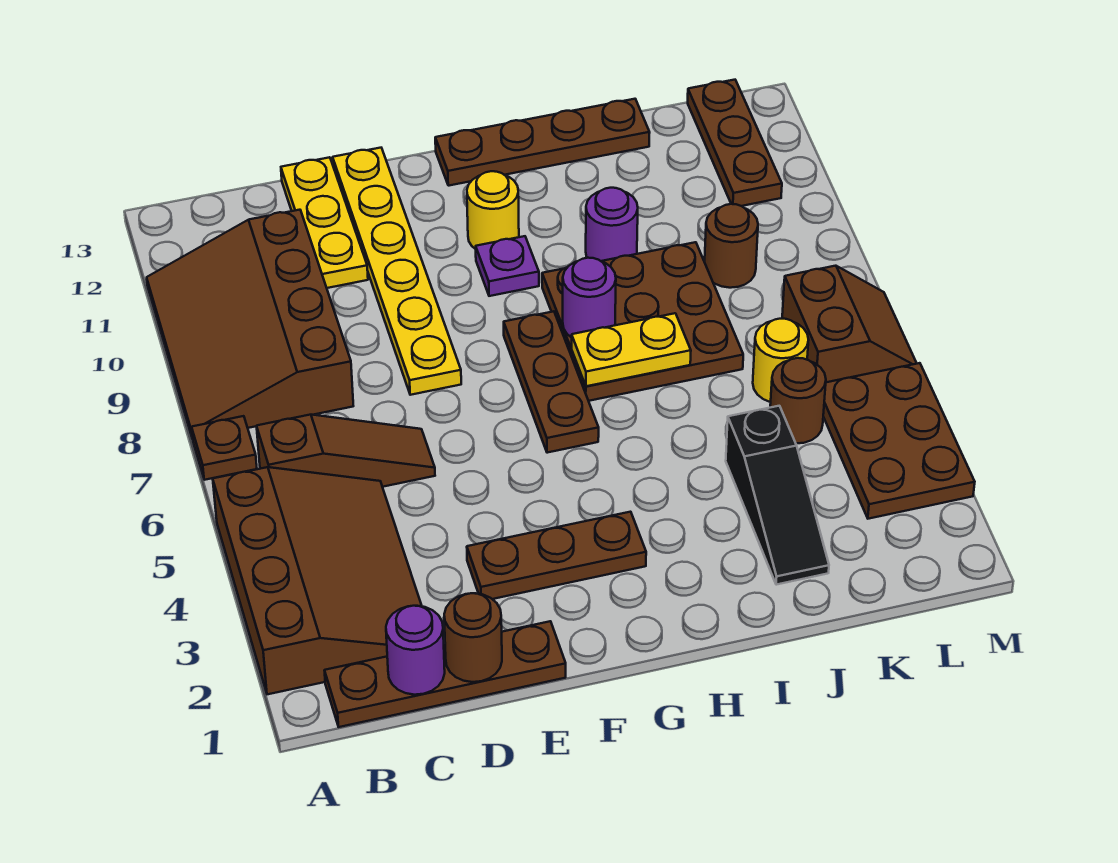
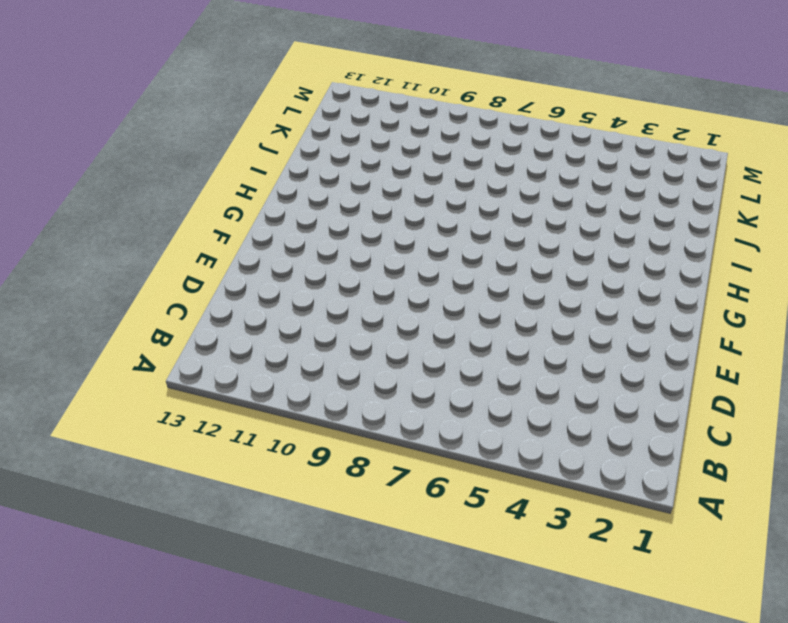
none -> brown slope A2:C5 level 1 top A
none -> brown plate A7 level 1
none -> brown slope A8:C11 level 1 top C

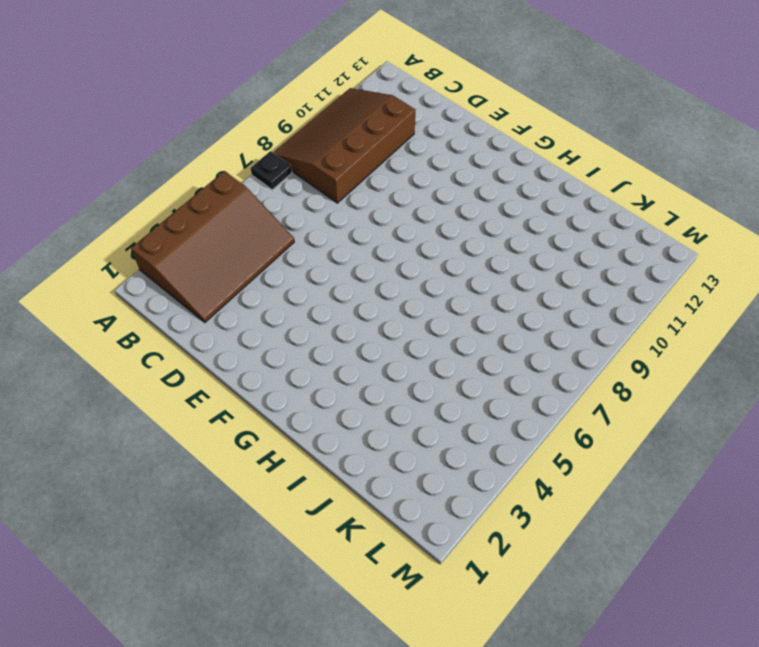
black plate A7 level 1 -> brown plate A7 level 1
none -> brown plate B1:E1 level 1
none -> brown slope B6:D6 level 1 top B
none -> yellow plate D11:D13 level 1

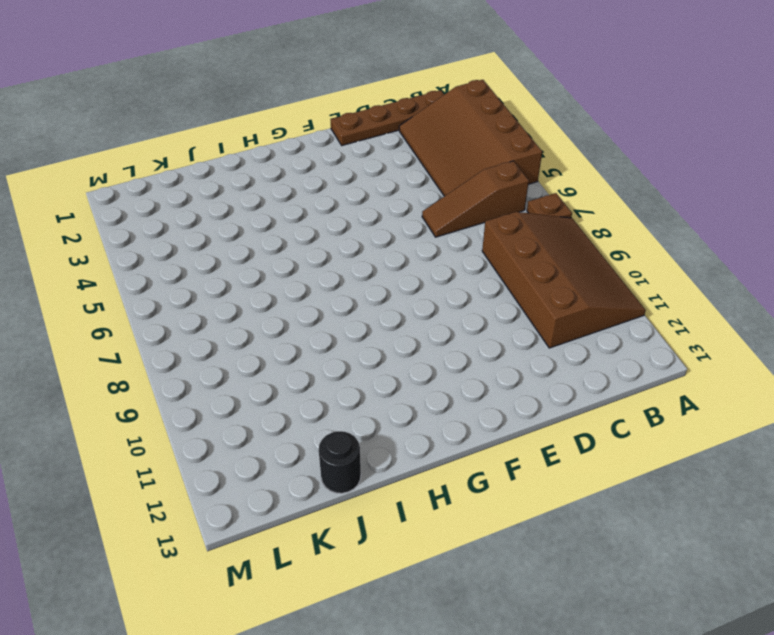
black round brick J13 level 1 -> brown plate G13:J13 level 1
none -> yellow plate D11:D13 level 1
none -> brown plate E3:G3 level 1
none -> yellow plate E8:E13 level 1

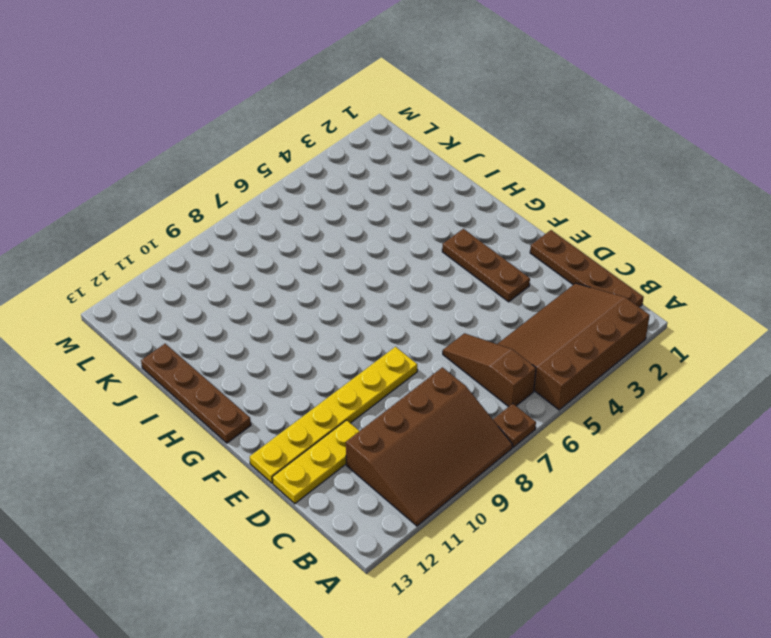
none -> brown plate G6:G8 level 1
none -> purple plate G10 level 1
none -> yellow round brick G11 level 1

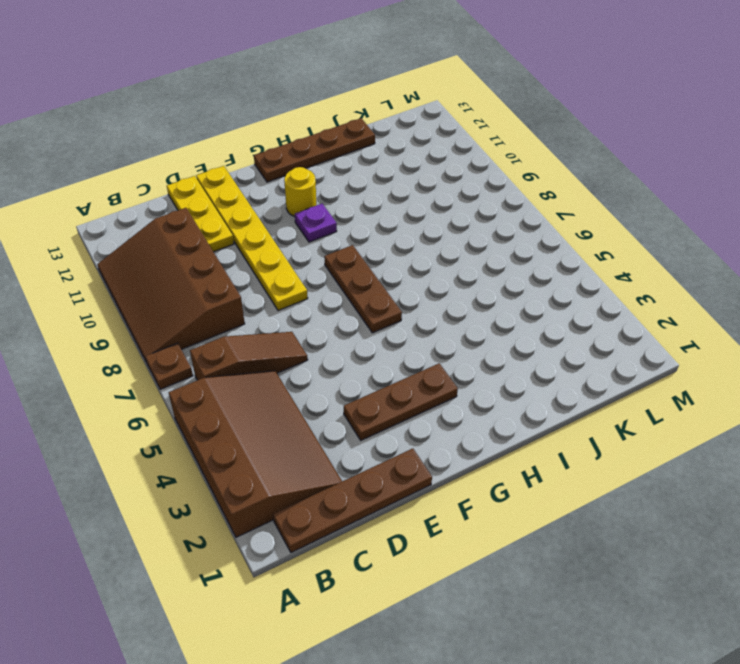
none -> brown plate H7:J9 level 1
none -> purple round brick I10 level 1
none -> black slope J2:J4 level 1 top 4

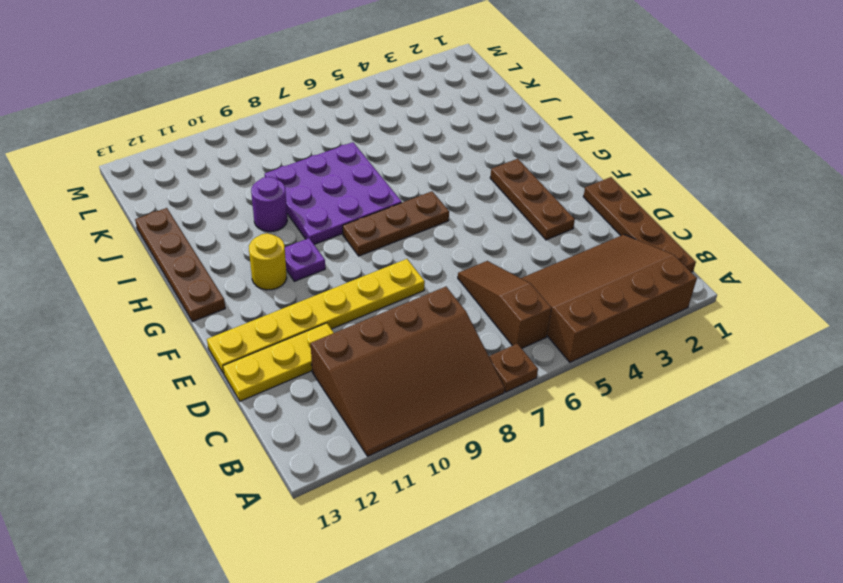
purple plate H7:J9 level 1 -> brown plate H7:J9 level 1
none -> black slope J2:J4 level 1 top 4
none -> brown round brick K5 level 1
none -> yellow round brick K6 level 1

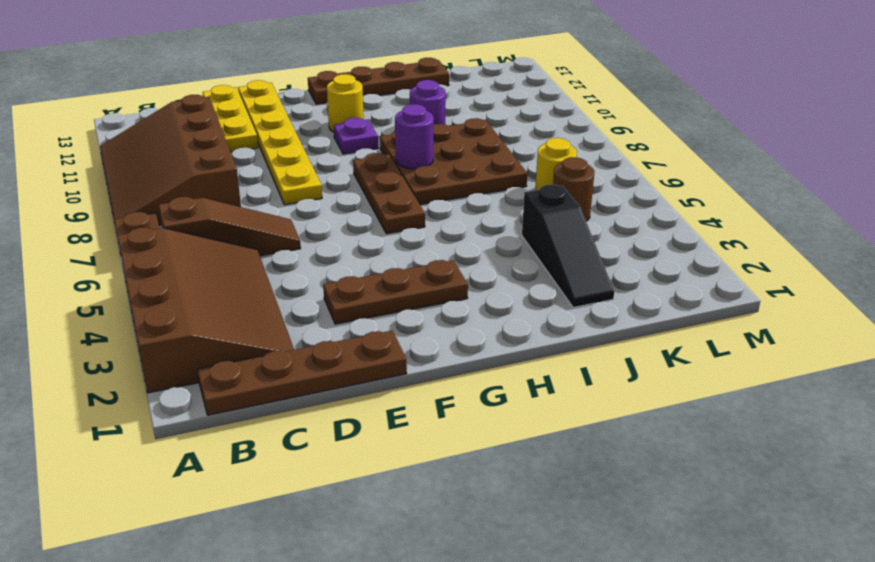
none -> brown round brick K9 level 1
none -> brown plate L3:M5 level 1
none -> brown slope L6:M7 level 1 top L

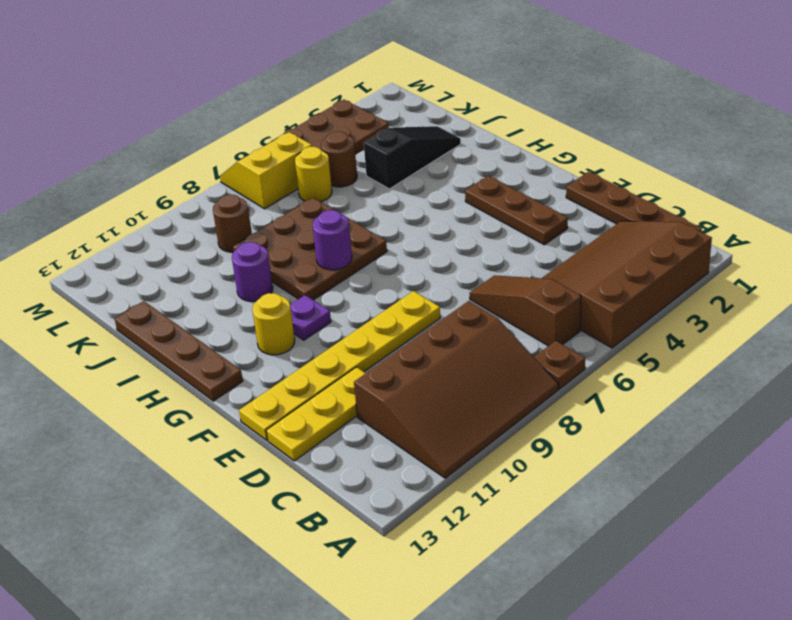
yellow slope L6:M7 level 1 top L -> brown slope L6:M7 level 1 top L
none -> brown plate G6:G8 level 1
none -> brown plate L11:L13 level 1
none -> purple round brick C1 level 2

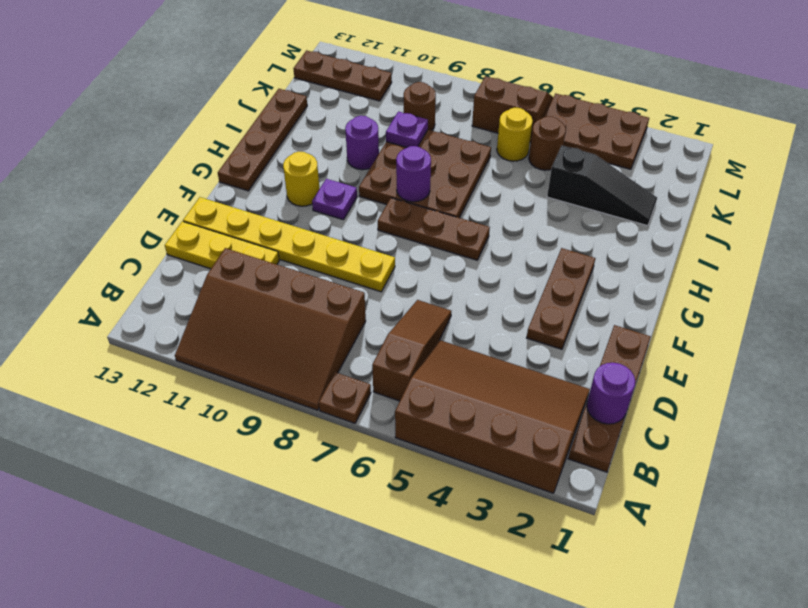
purple plate J9 level 2 -> none
none -> brown round brick D1 level 2
none -> yellow plate H7:I7 level 2

